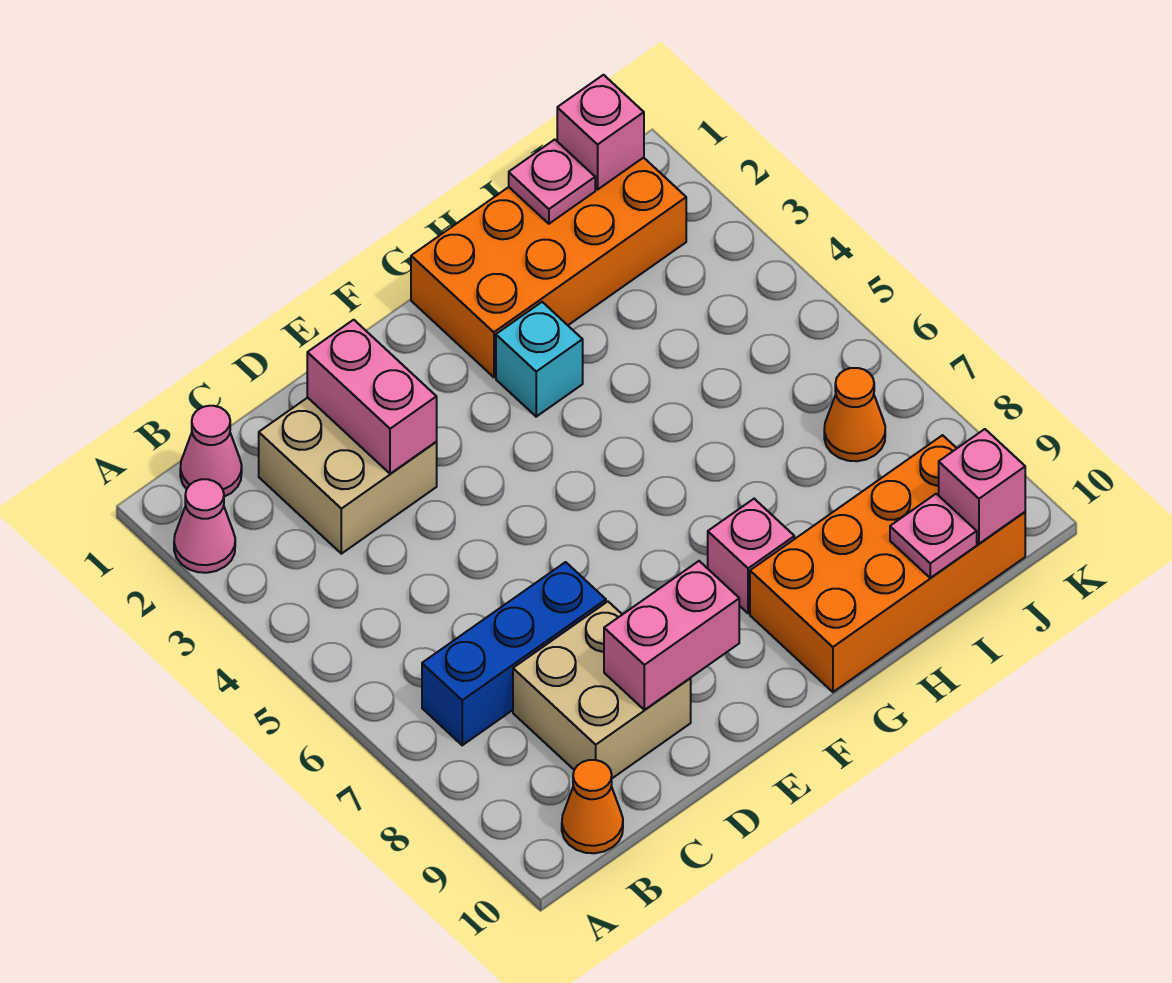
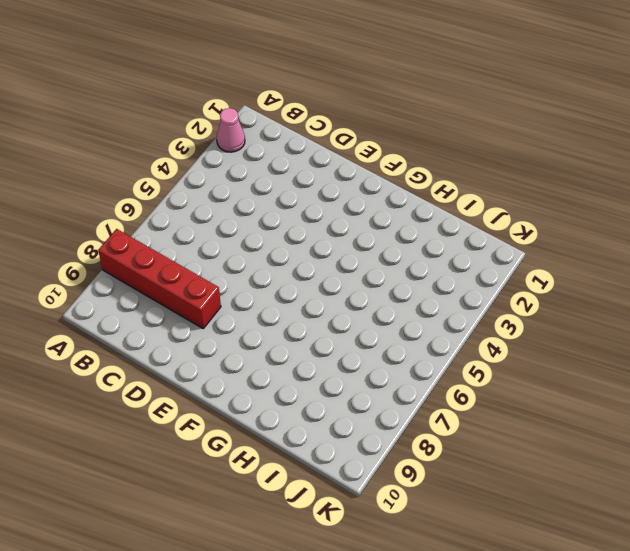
red brick A8:D8 level 1 -> tan brick C8:D9 level 1
none -> pink cone B1 level 1
none -> blue brick B7:D7 level 1
none -> orange cone B10 level 1

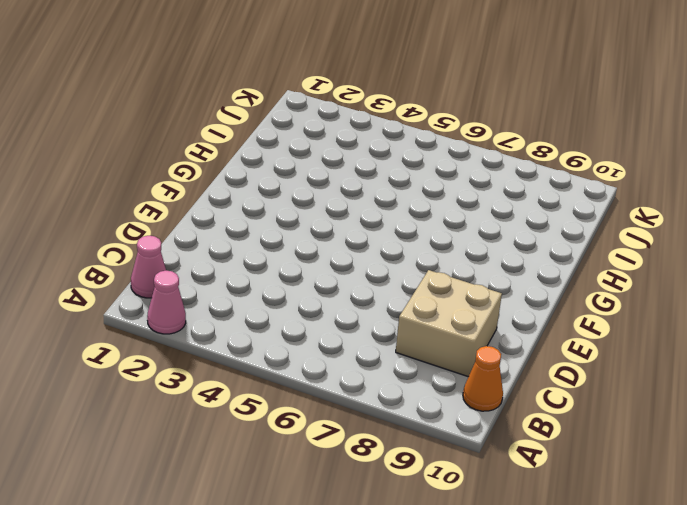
none -> blue brick B7:D7 level 1
none -> tan brick C2:D3 level 1
none -> orange brick G1:J2 level 1

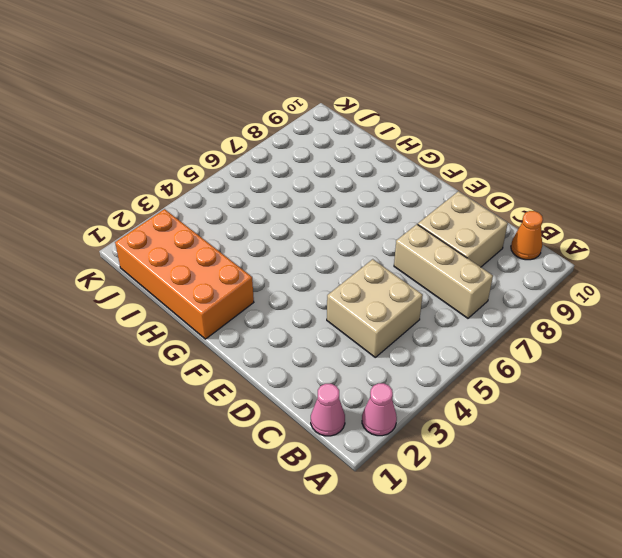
tan brick B7:D7 level 1 -> blue brick B7:D7 level 1
tan brick C4:D5 level 1 -> tan brick C2:D3 level 1
none -> cyan brick G3 level 1
none -> pink brick G8 level 1
none -> orange brick G9:J10 level 1

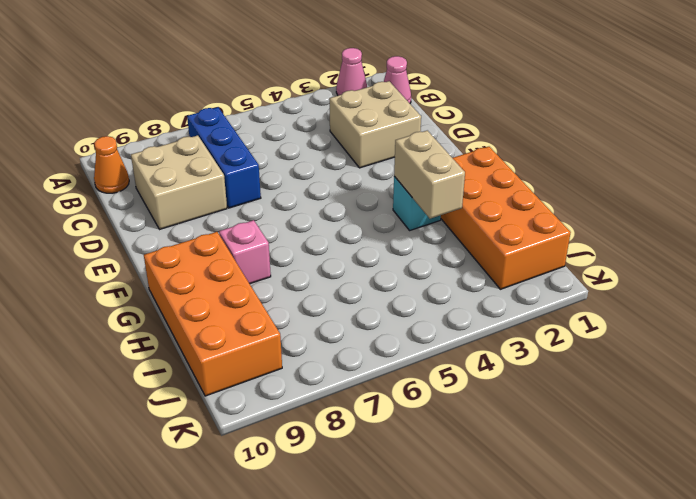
tan brick G3:H3 level 2 -> none
none -> orange cone J7 level 1
none -> pink brick D2:D3 level 2
none -> pink brick D9:E9 level 2

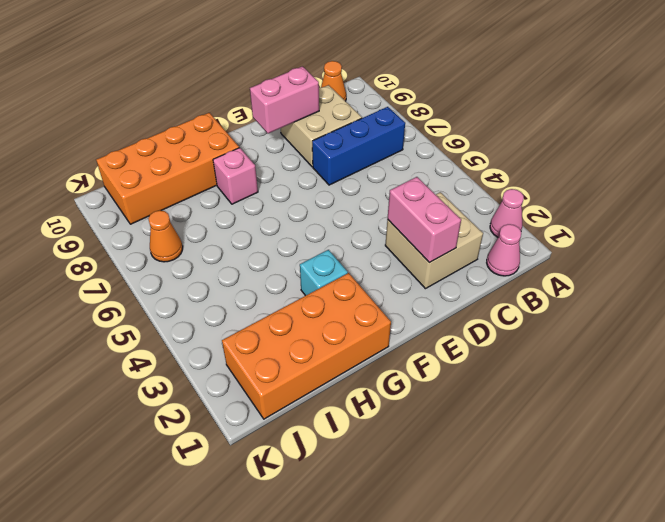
none -> pink plate I1 level 2
none -> pink plate I10 level 2
none -> pink brick J1 level 2

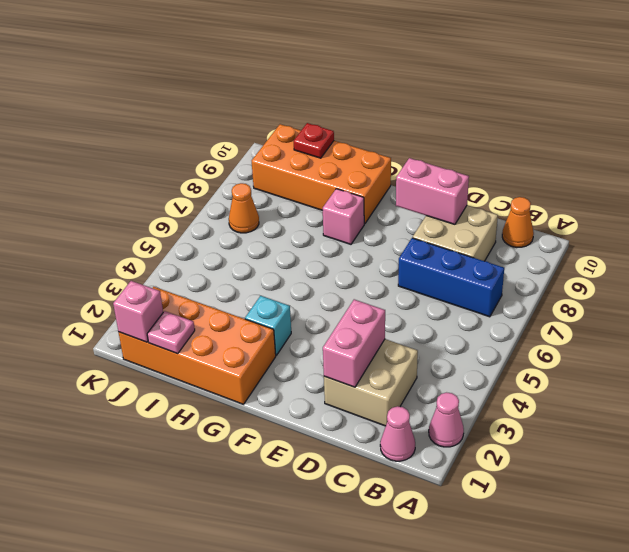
red plate I10 level 2 -> pink plate I10 level 2
none -> pink brick J10 level 2

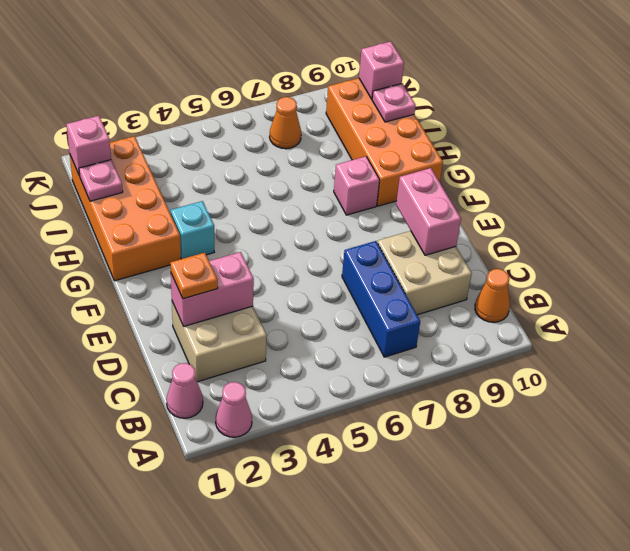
orange plate D2 level 3 -> none

